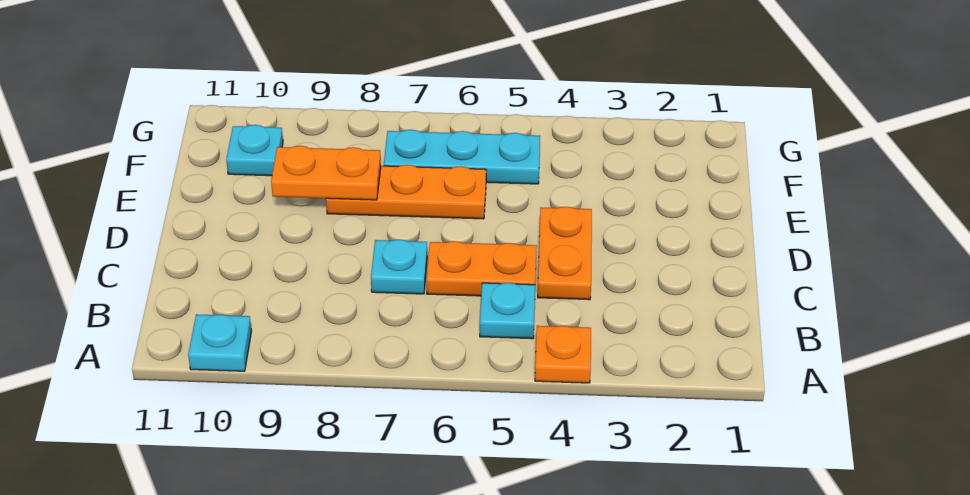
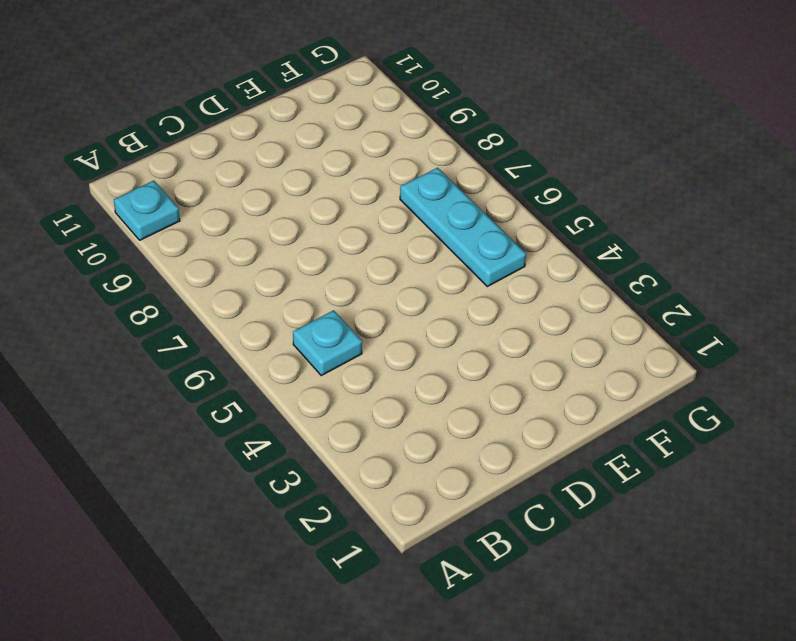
none -> orange plate A4 level 1
none -> orange plate C4:D4 level 1

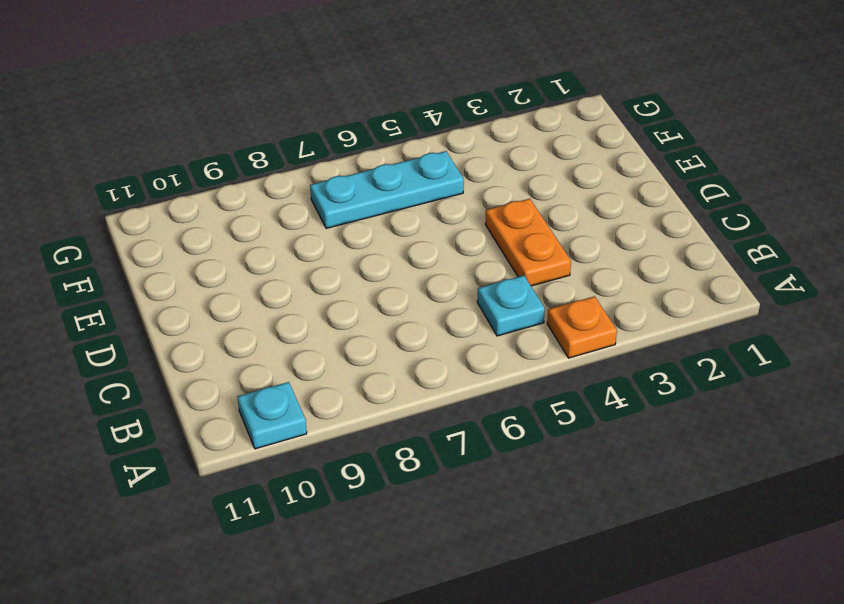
none -> orange plate C5:C6 level 1
none -> cyan plate C7 level 1

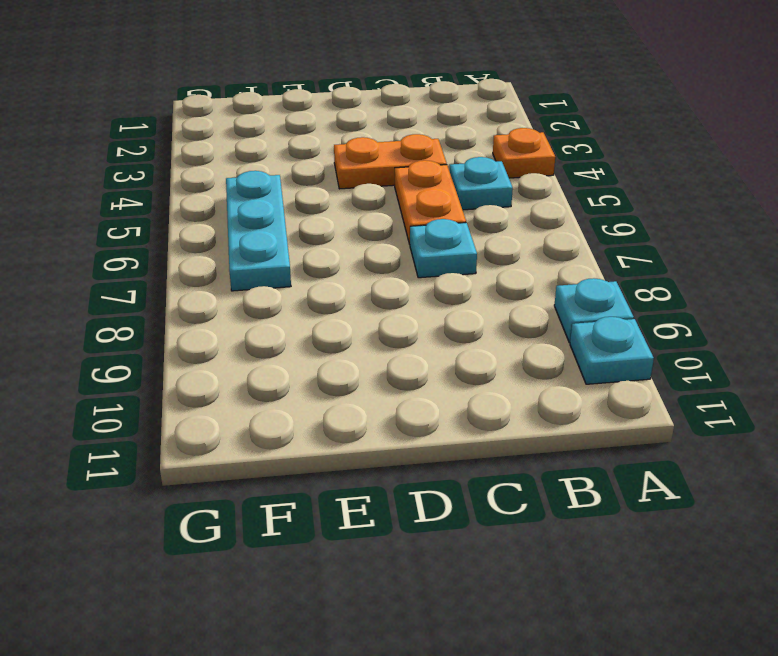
cyan plate A9 level 1 -> cyan plate F10 level 1
none -> orange plate E6:E8 level 1
none -> orange plate E8:E9 level 2

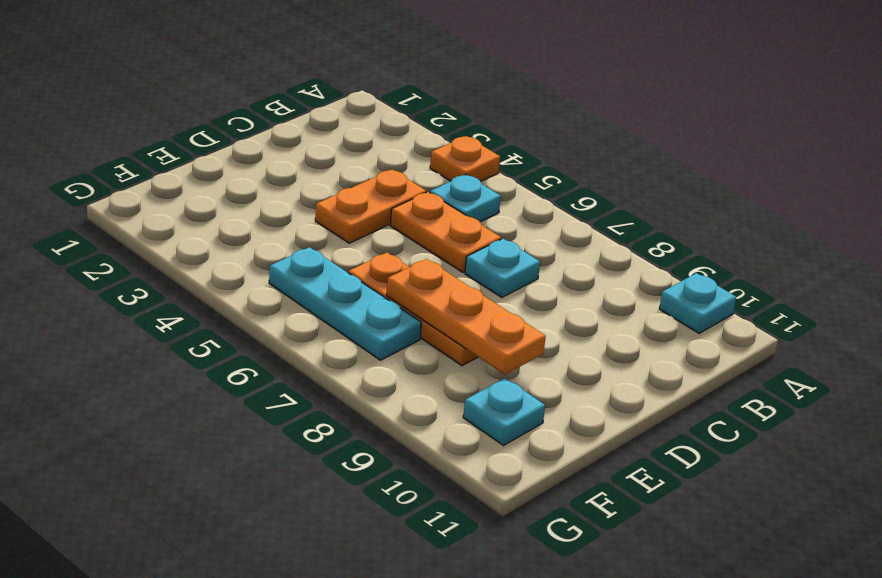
orange plate E7:E9 level 2 -> orange plate E8:E9 level 2

